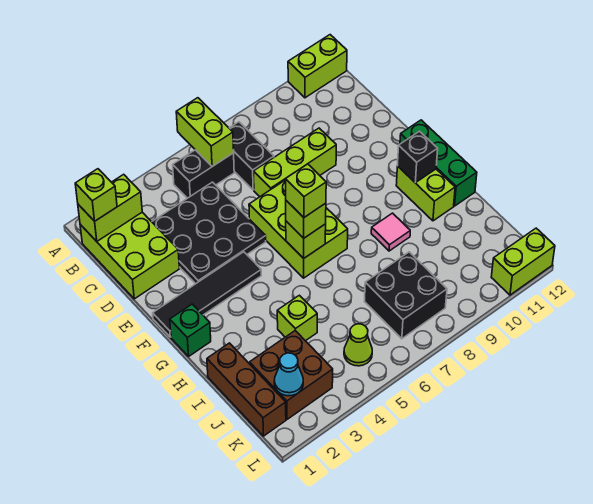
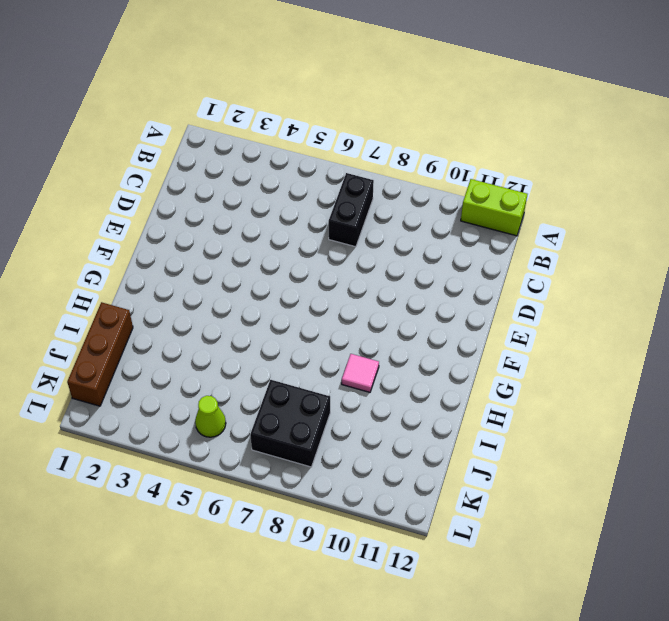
none -> lime brick B1:D2 level 1
none -> black brick B5:B6 level 1
none -> black plate C3:E5 level 1

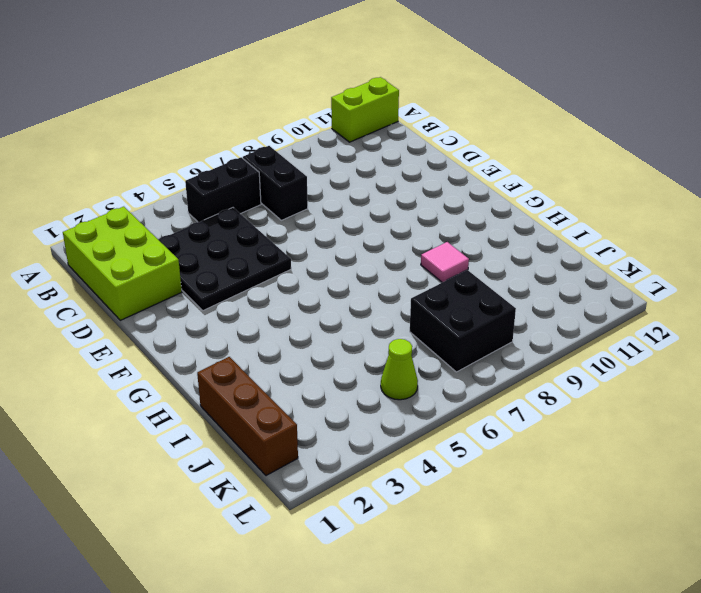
none -> lime brick D7:D9 level 1
none -> lime brick E6:G7 level 1
none -> black tile F1:F4 level 1

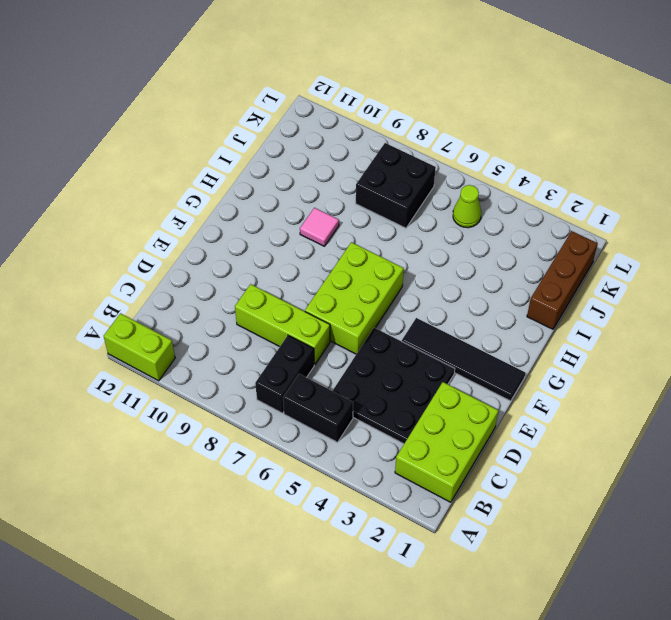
none -> green brick F12:H12 level 1
none -> green brick G1 level 1
none -> lime brick G11:H11 level 1

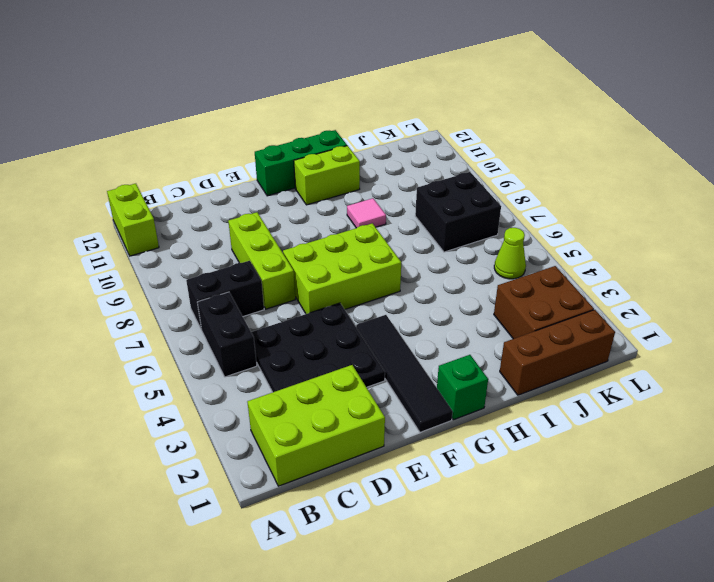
none -> lime brick I4 level 1
none -> lime brick L11:L12 level 1
none -> lime brick A6:B6 level 2

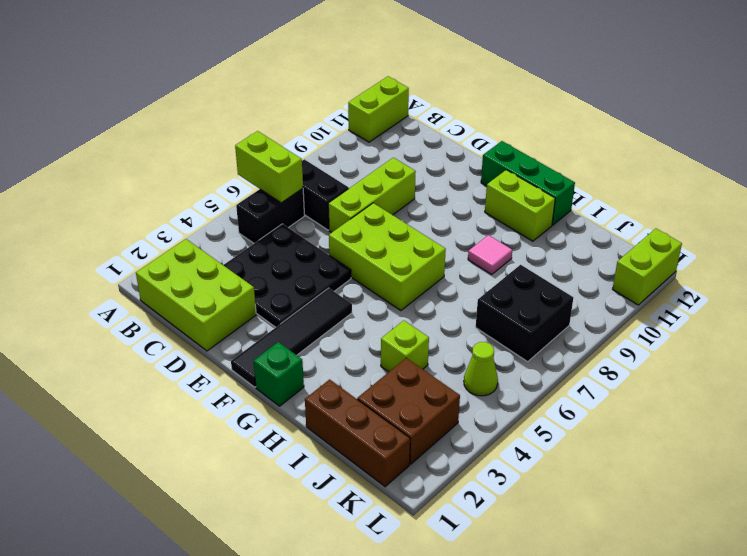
none -> lime brick B1:B2 level 2
none -> lime brick G6 level 2
none -> black brick G11 level 2

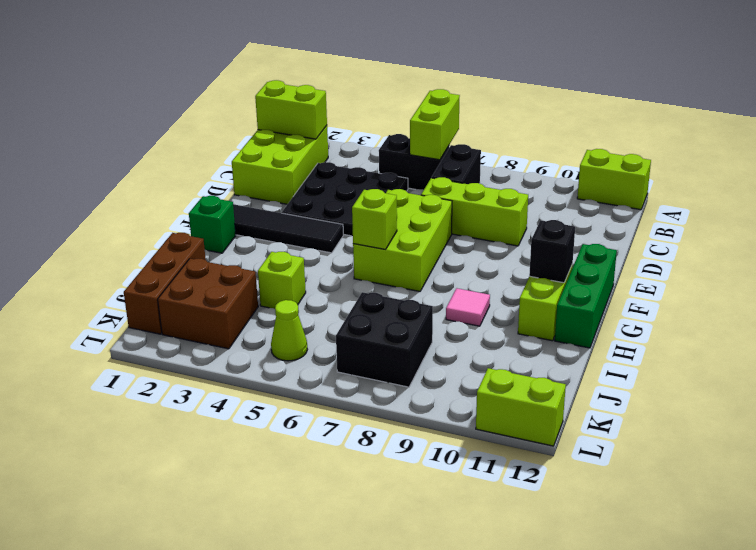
none -> cyan cone K2 level 2
none -> lime brick B1 level 3
none -> lime brick G6 level 3

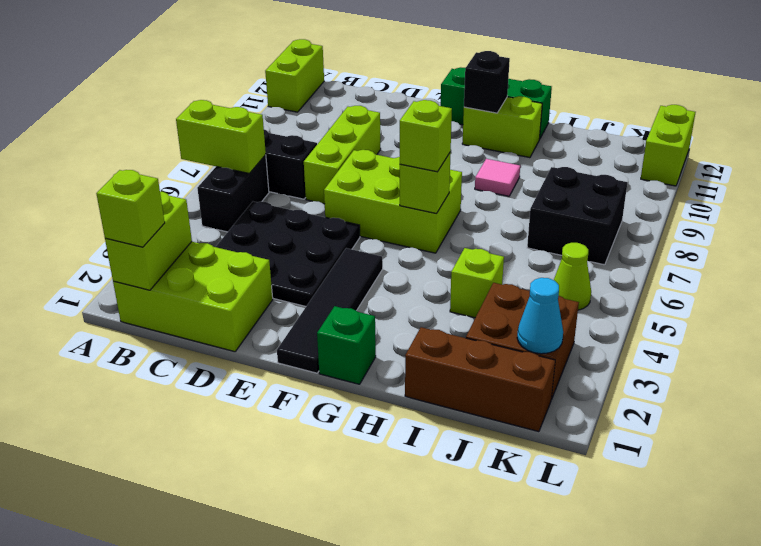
none -> lime brick G6 level 4

